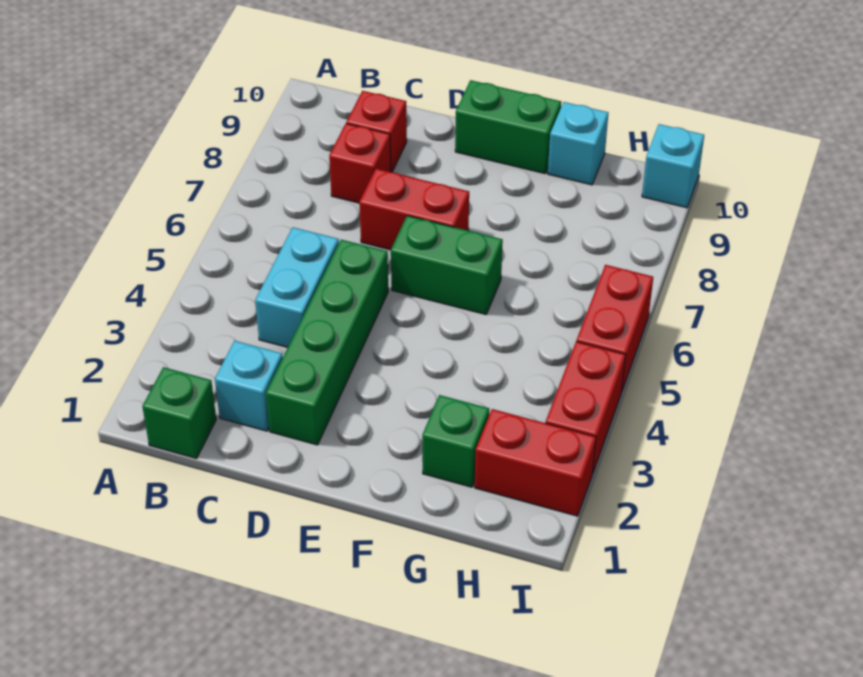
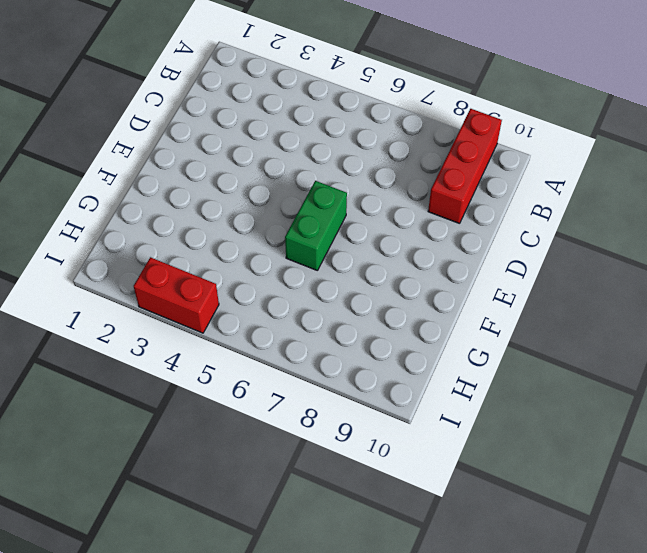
red brick A9:C9 level 1 -> red brick C9 level 1
none -> green brick B1 level 1
none -> cyan brick C2 level 1
none -> cyan brick C4:C5 level 1

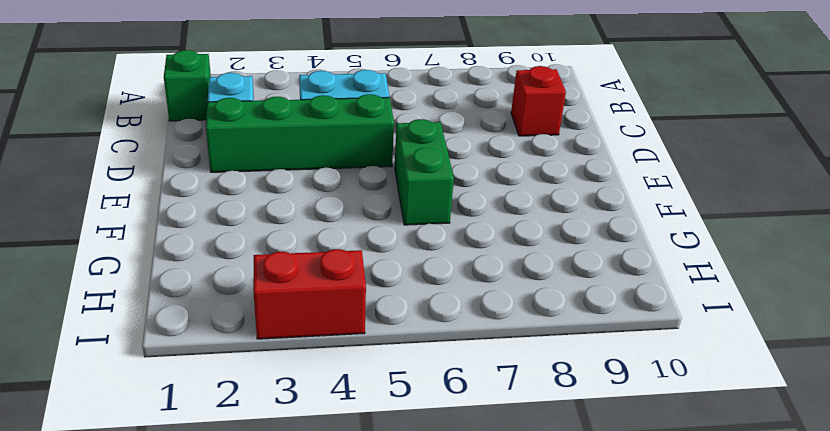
none -> red brick C8 level 1
none -> red brick D7:E7 level 1
none -> green brick E10:F10 level 1

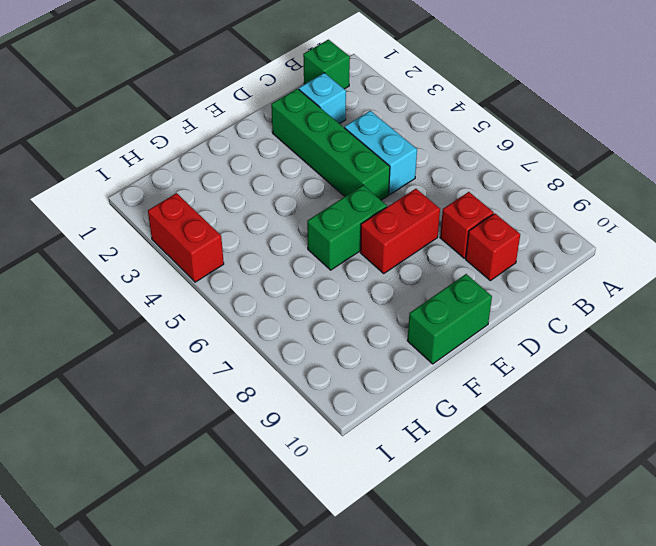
none -> green brick G2 level 1
none -> cyan brick G10 level 1
none -> red brick H2:I2 level 1

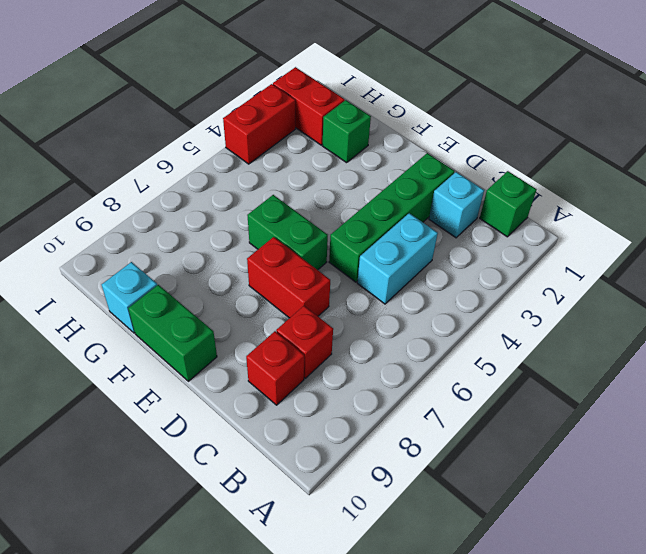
none -> red brick I5:I6 level 1
none -> cyan brick I10 level 1

